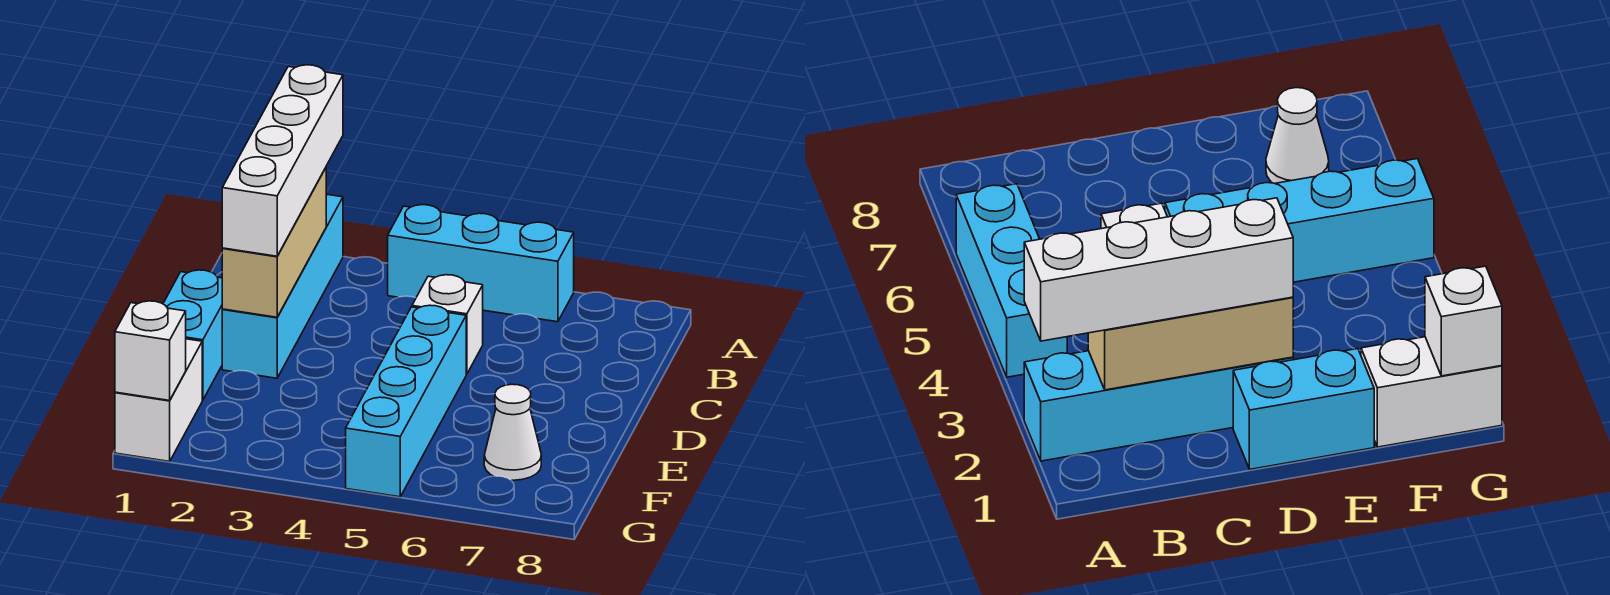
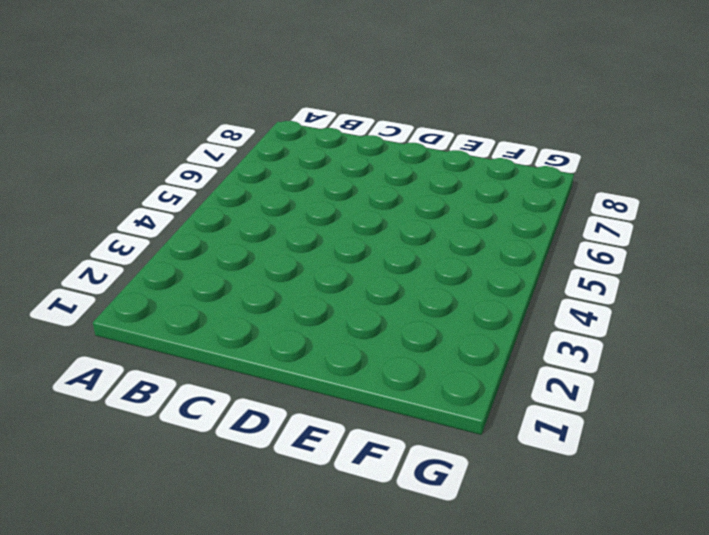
none -> cyan brick A2:D2 level 1
none -> cyan brick A4:A6 level 1

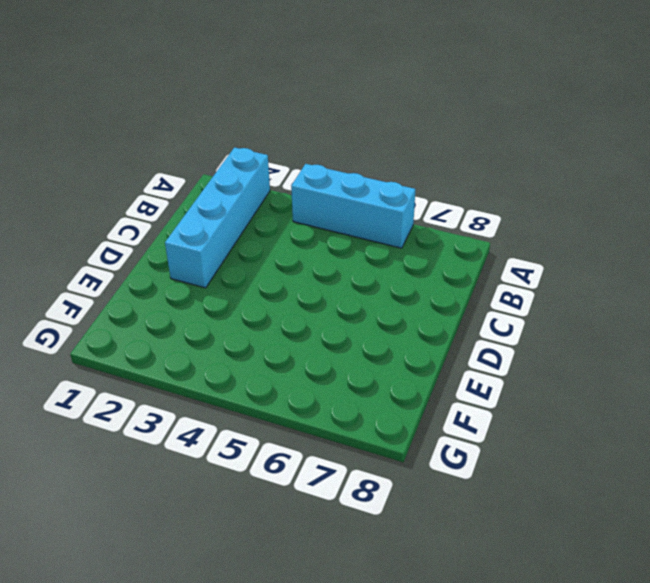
none -> white brick C5 level 1
none -> cyan brick D1:E1 level 1

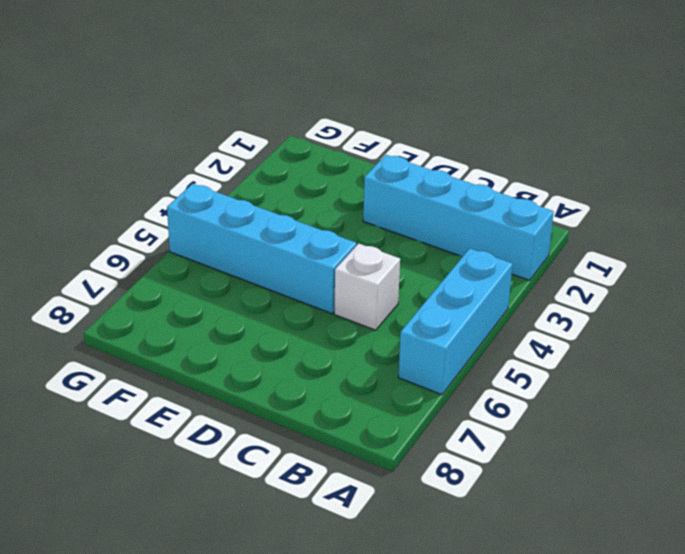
none -> cyan brick D1:E1 level 1
none -> white brick F1:G1 level 1

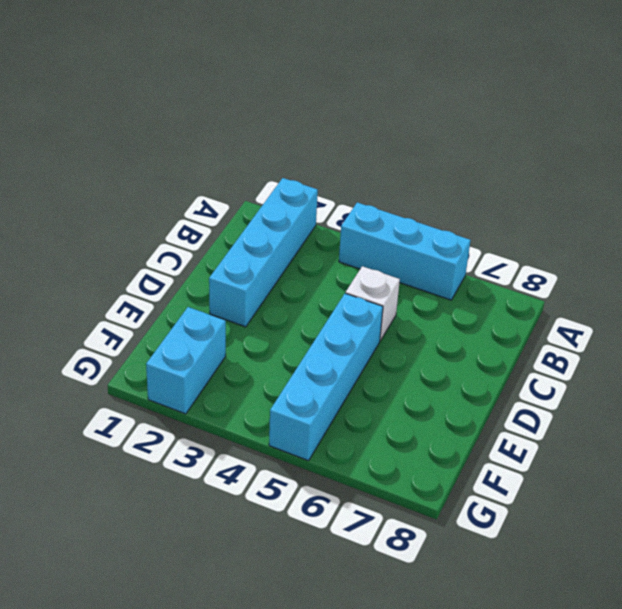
cyan brick F2:G2 level 1 -> cyan brick D1:E1 level 1
none -> white brick F1:G1 level 1
none -> white cone F7 level 1

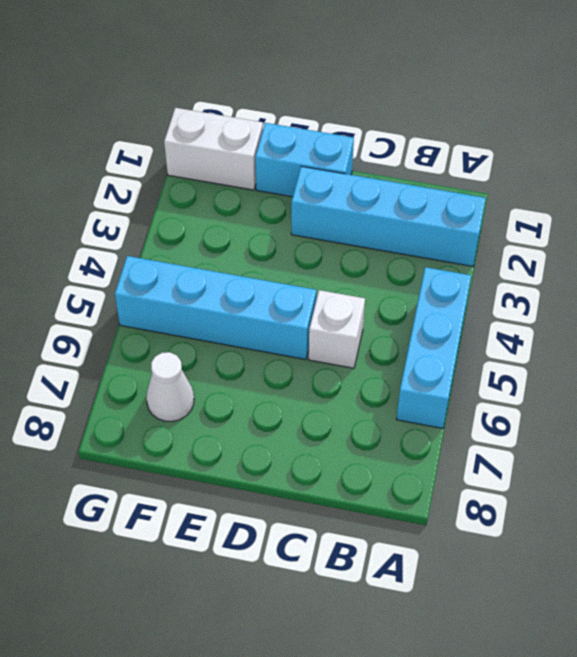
none -> tan brick B2:D2 level 2
none -> white brick G1 level 2

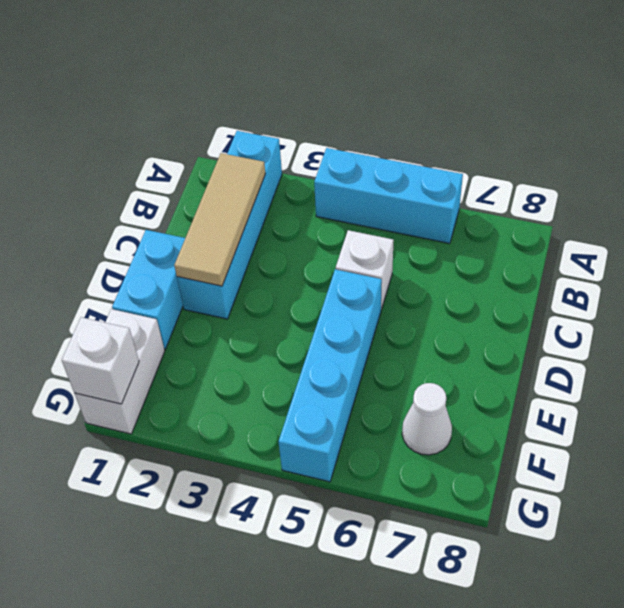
tan tile B2:D2 level 2 -> tan brick B2:D2 level 2
none -> white brick A2:D2 level 3

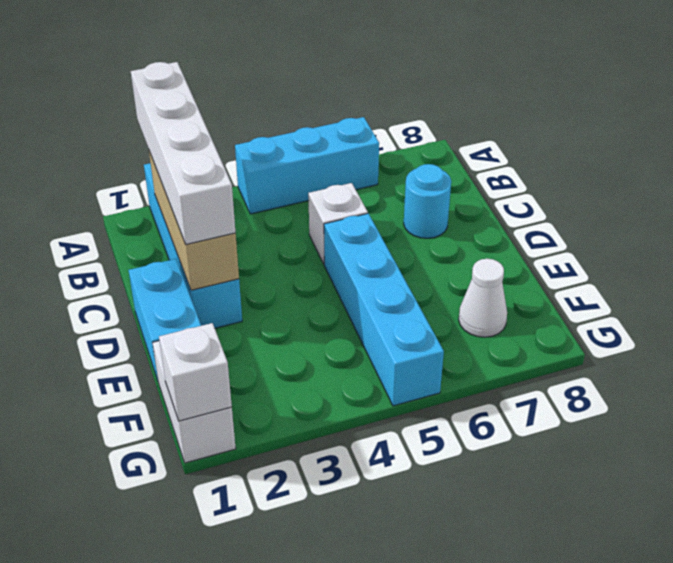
cyan round brick C7 level 1 -> none

